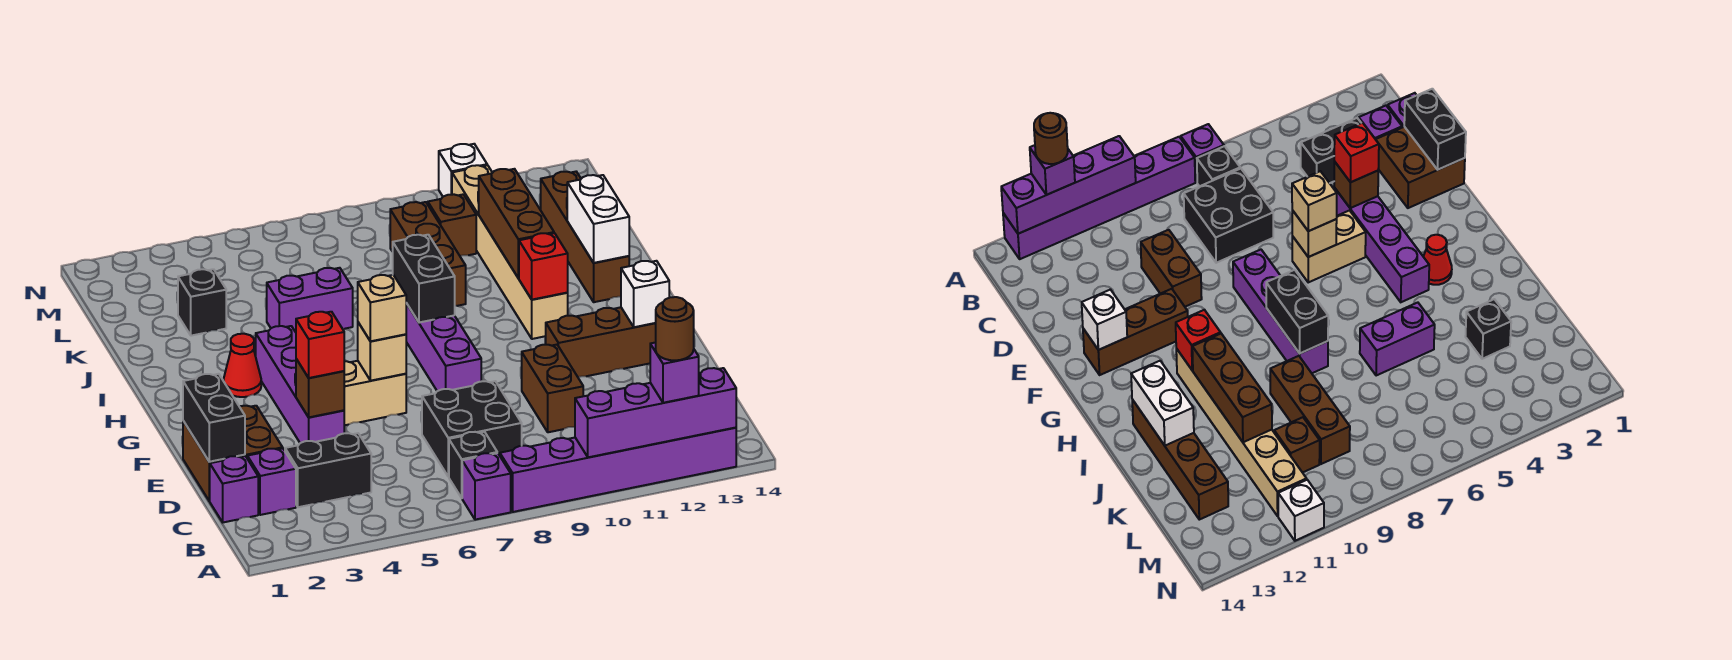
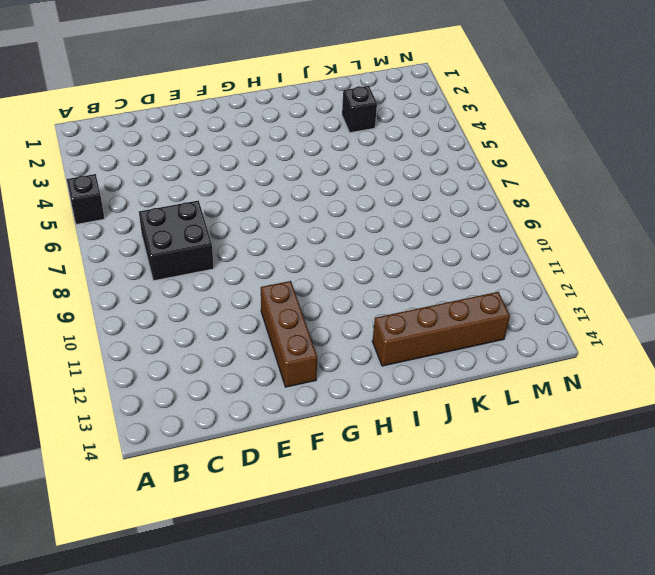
black brick A5 level 1 -> black brick B7 level 1
none -> purple brick A7 level 1
none -> purple brick A8:A13 level 1
none -> purple brick C1 level 1
none -> purple brick C2 level 1

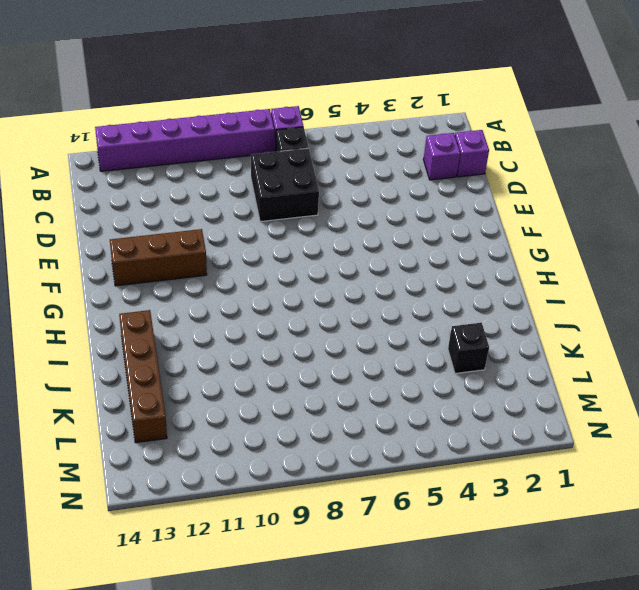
none -> black brick C3:C4 level 1
none -> brown brick D1:E2 level 1
none -> brown brick D10:E10 level 1
none -> purple brick E4:H4 level 1

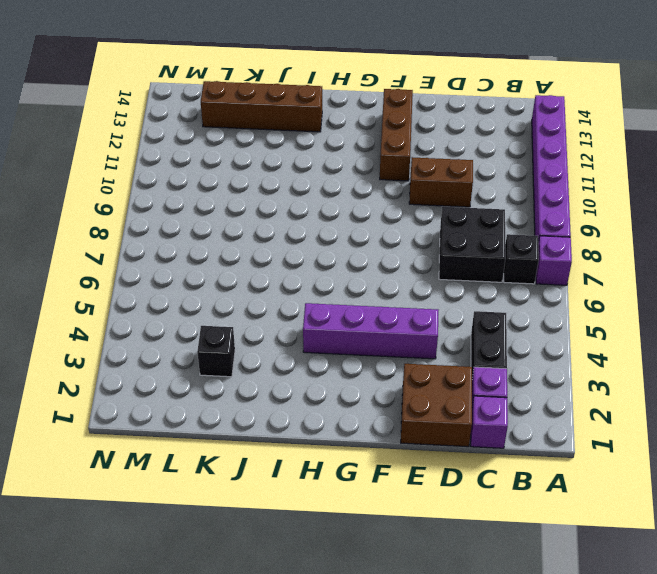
none -> tan brick F5:F6 level 1
none -> purple brick F8:I8 level 1
none -> red cone H3 level 1
none -> tan brick H11:M11 level 1

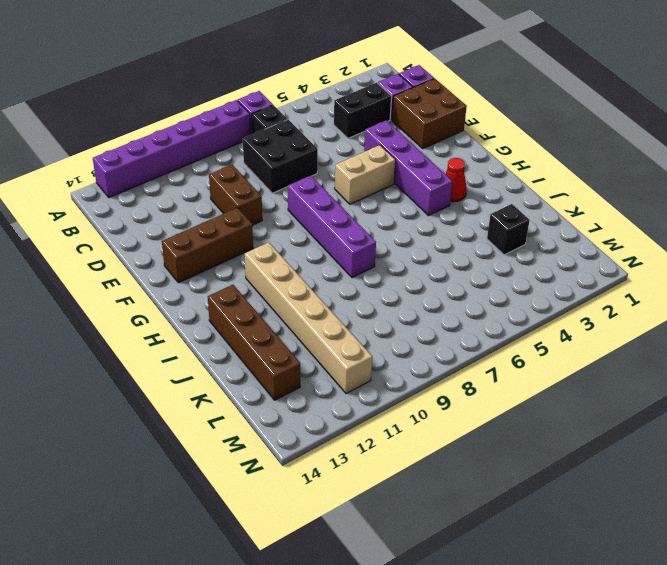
none -> purple brick J5:J6 level 1
none -> brown brick J9:L9 level 1
none -> brown brick L10 level 1
none -> white brick N11 level 1

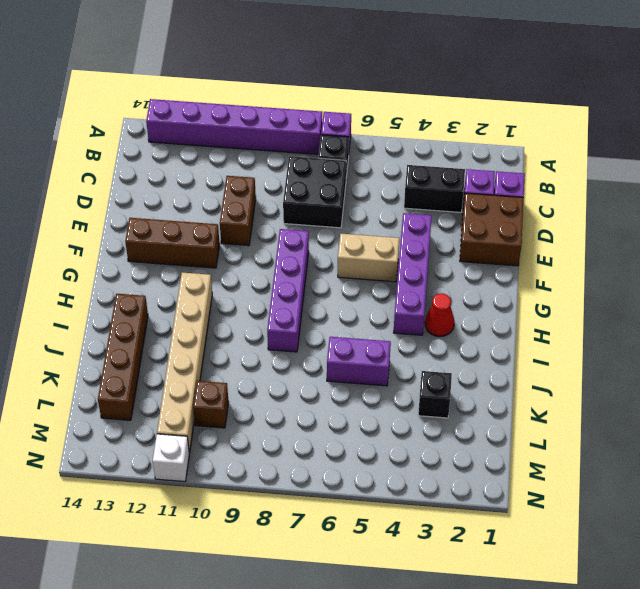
none -> brown brick J9:L9 level 1
none -> purple brick A10:A13 level 2
none -> black brick D1:E1 level 2
none -> brown brick E4 level 2

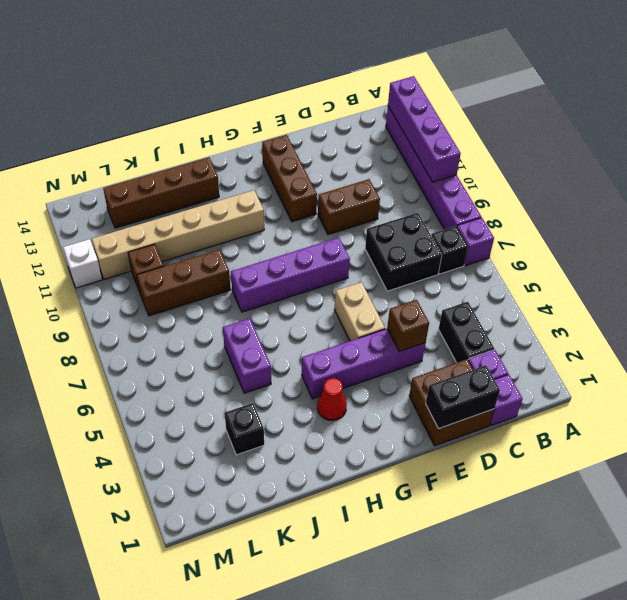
none -> tan brick F6 level 2
none -> white brick F13 level 2
none -> black brick H8:I8 level 2
none -> red brick H11 level 2

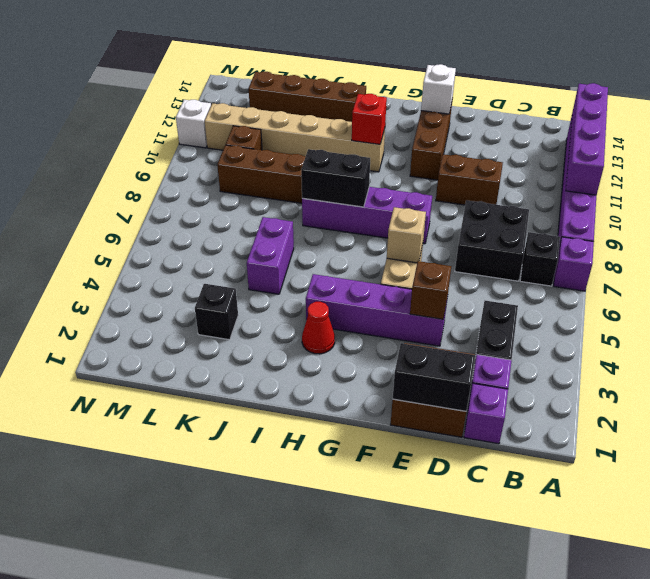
none -> brown brick I11:K11 level 2
none -> white brick I13:J13 level 2
none -> purple brick A12 level 3
none -> red brick E4 level 3

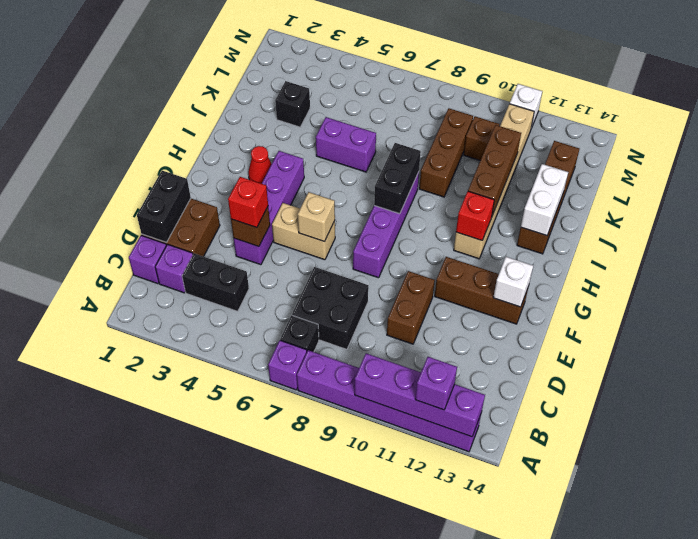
none -> tan brick F6 level 3
none -> brown round brick A12 level 4

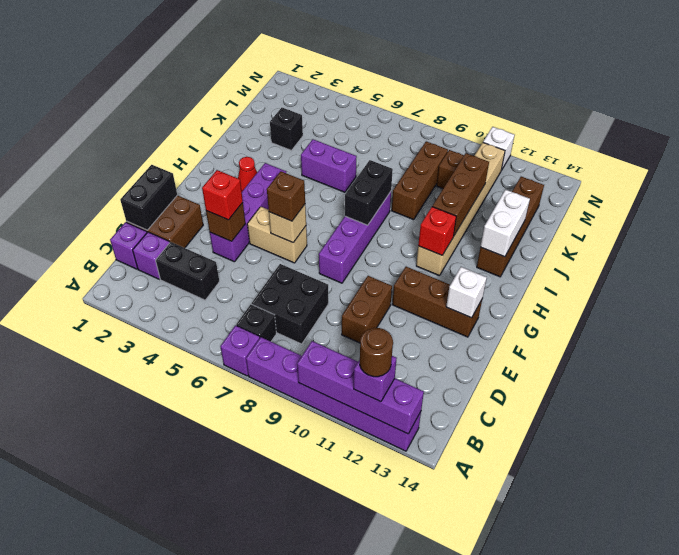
brown brick F6 level 3 -> tan brick F6 level 3

